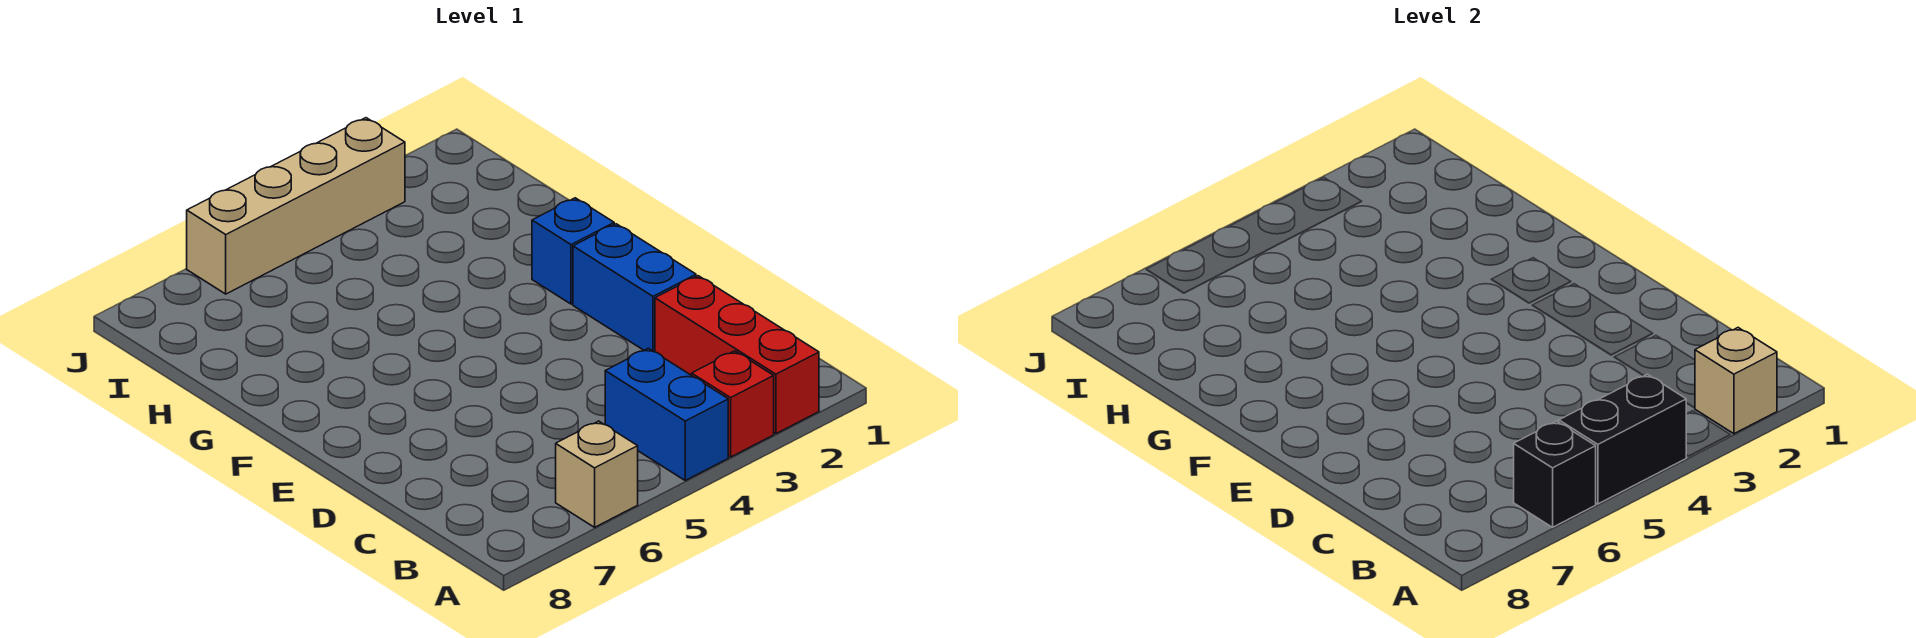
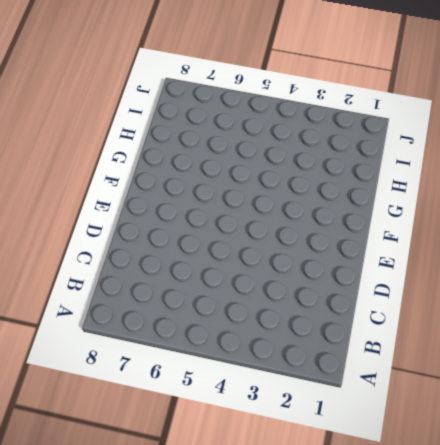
none -> red brick A2:C2 level 1
none -> red brick A3 level 1

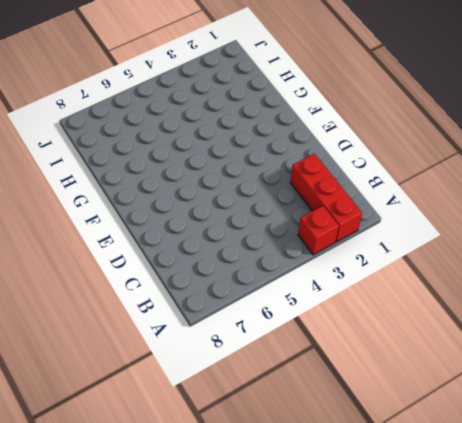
none -> blue brick A4:B4 level 1
none -> tan brick A6 level 1

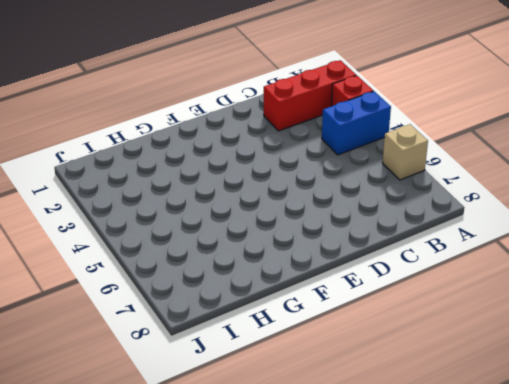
none -> blue brick D2:E2 level 1
none -> blue brick F2 level 1

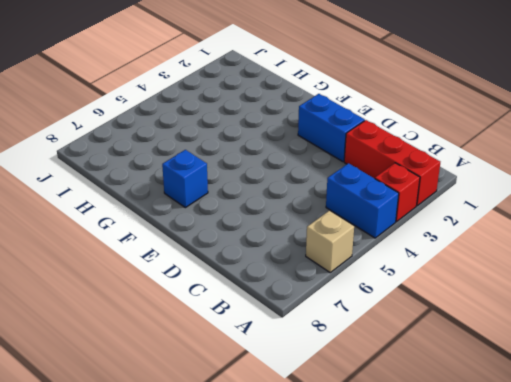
blue brick F7 level 1 -> blue brick F2 level 1
none -> tan brick J3:J6 level 1
none -> tan brick A2 level 2

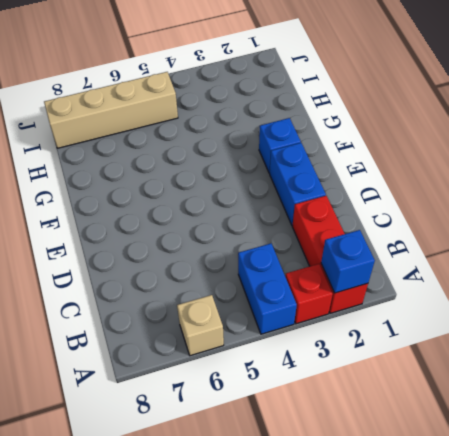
blue brick A2 level 2 -> tan brick A2 level 2
tan brick I5:I8 level 1 -> tan brick J3:J6 level 1
none -> black brick A4:A5 level 2
none -> black brick A6 level 2

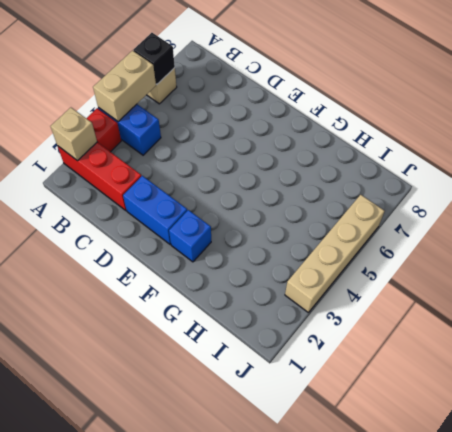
tan brick A4:A5 level 2 -> black brick A4:A5 level 2

